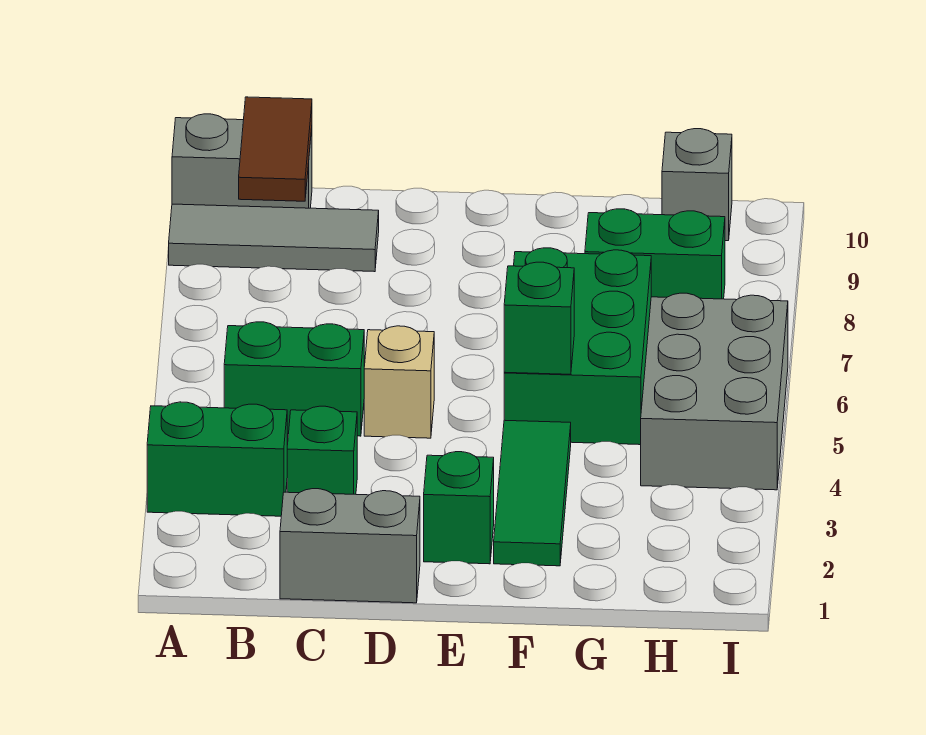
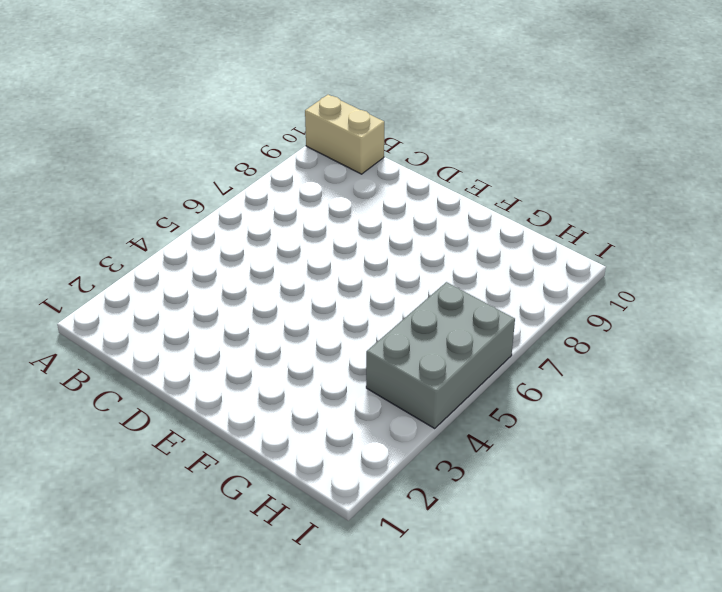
tan brick A10:B10 level 1 -> grey brick A10:B10 level 1
none -> green brick A3:B3 level 1
none -> grey tile A9:C9 level 1
none -> green brick B5:C5 level 1

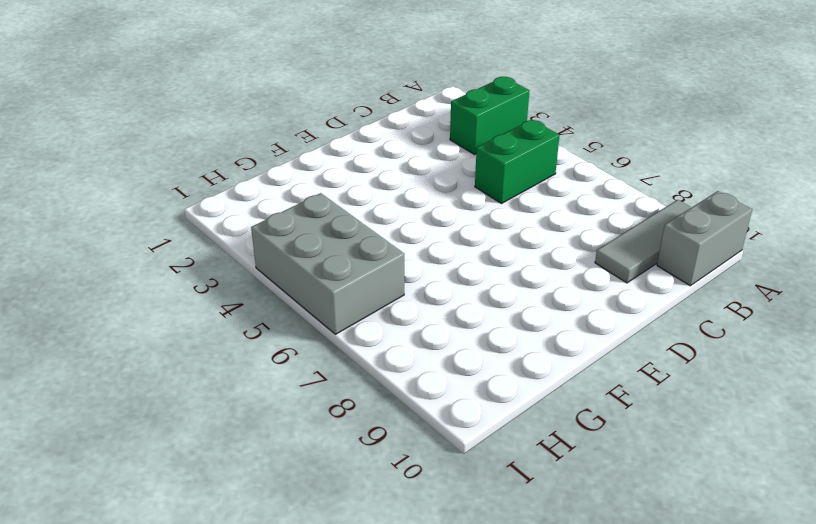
none -> grey brick C1:D1 level 1
none -> green brick C3 level 1
none -> tan brick D5 level 1

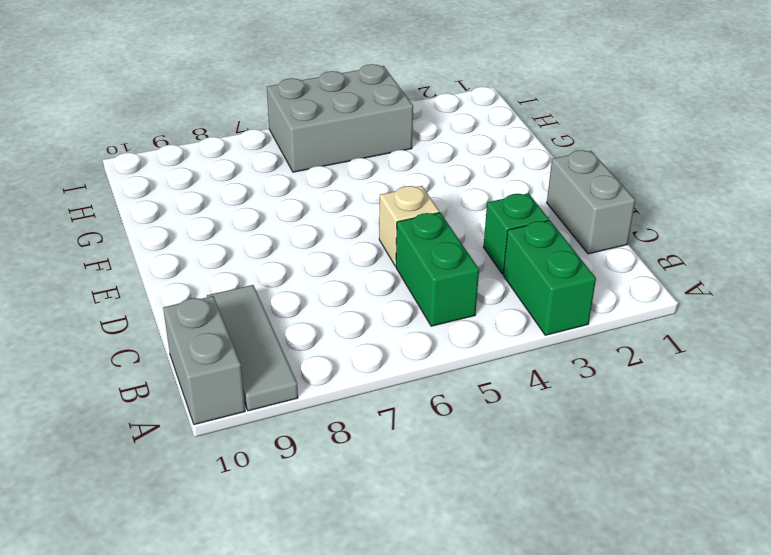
none -> green brick E2 level 1
none -> green tile F2:F4 level 1
none -> green brick F5:G7 level 1

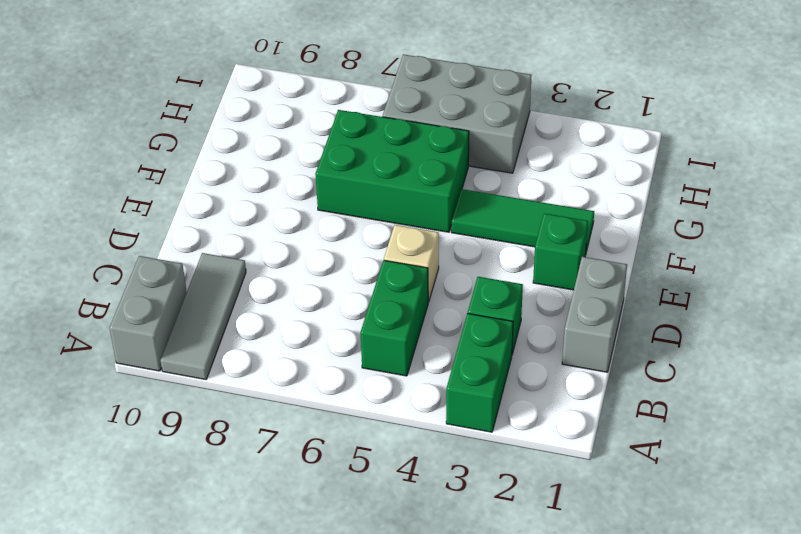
none -> green brick G8:H8 level 1
none -> grey brick H10 level 1
none -> brown tile B9:B10 level 2

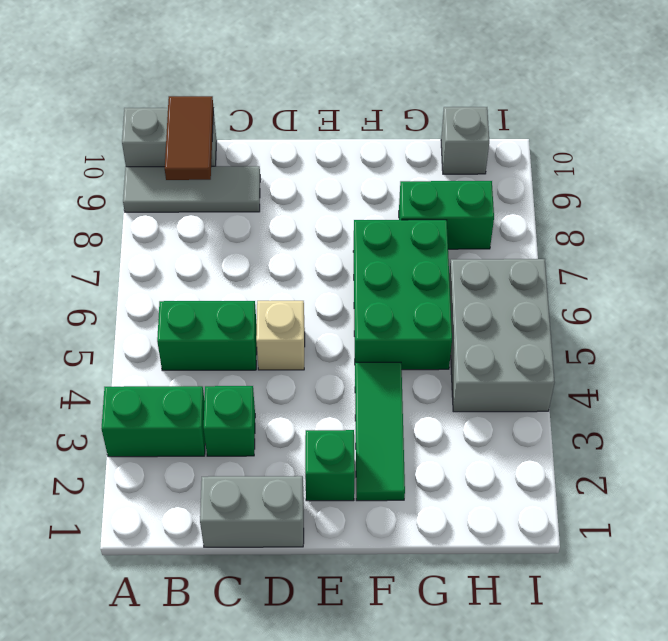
none -> green brick F5 level 2

